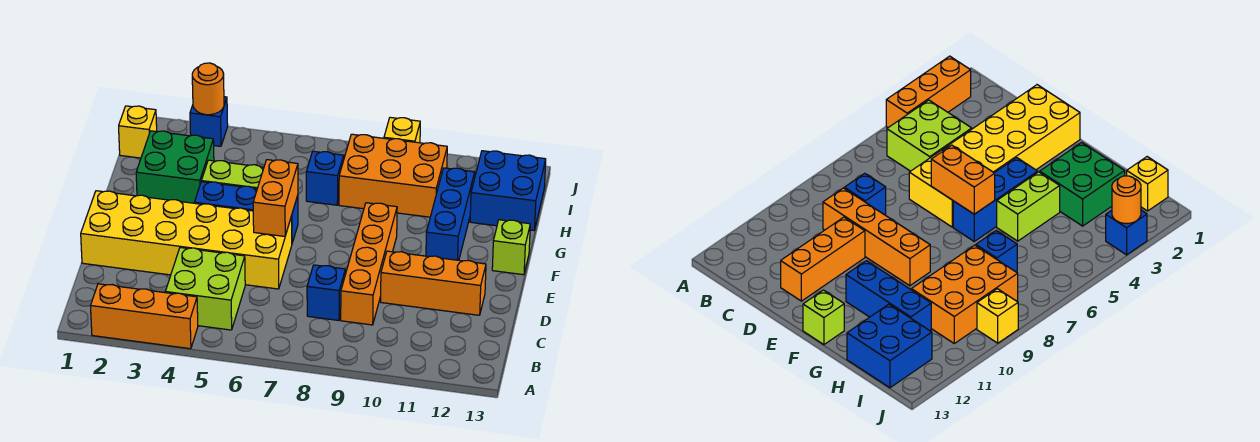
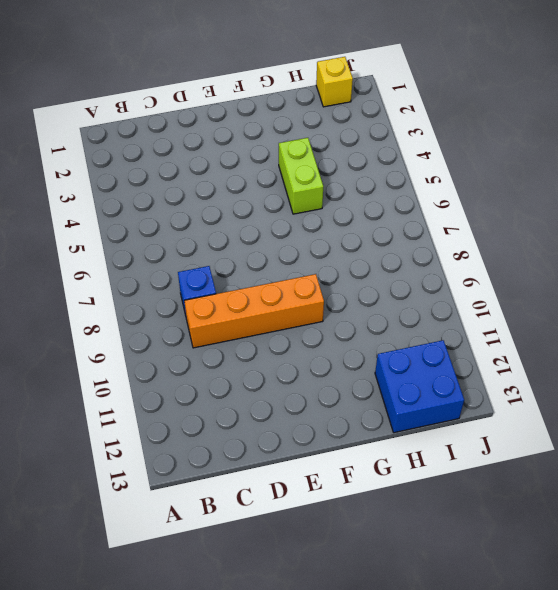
none -> orange brick A2:A4 level 1
none -> lime brick B4:C5 level 1
none -> yellow brick D1:E6 level 1

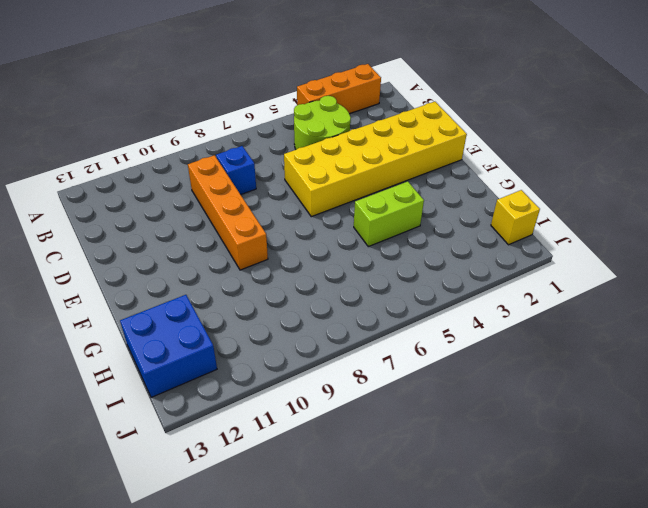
lime round brick B4:C5 level 1 -> lime brick B4:C5 level 1
none -> orange brick D10:D12 level 1
none -> blue brick F4:F6 level 1
none -> blue brick F11:H11 level 1

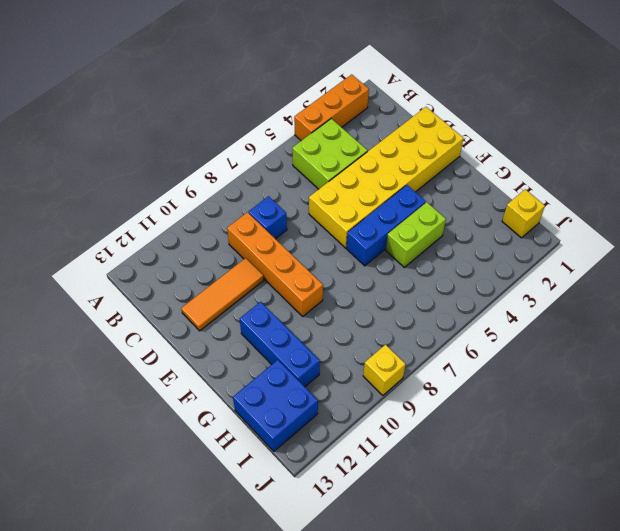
orange tile D10:D12 level 1 -> orange brick D10:D12 level 1
none -> lime brick F13 level 1
none -> green brick G2:H3 level 1
none -> blue brick H7 level 1

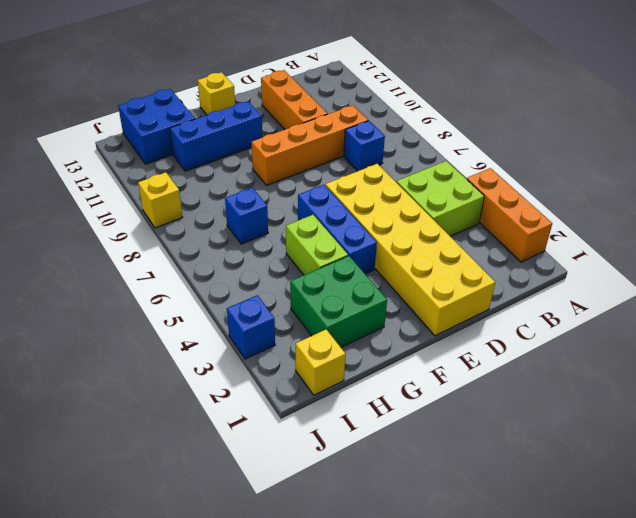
yellow brick F13 level 1 -> lime brick F13 level 1
none -> orange brick H8:I10 level 1
none -> orange brick E6:F6 level 2
none -> orange round brick J3 level 2

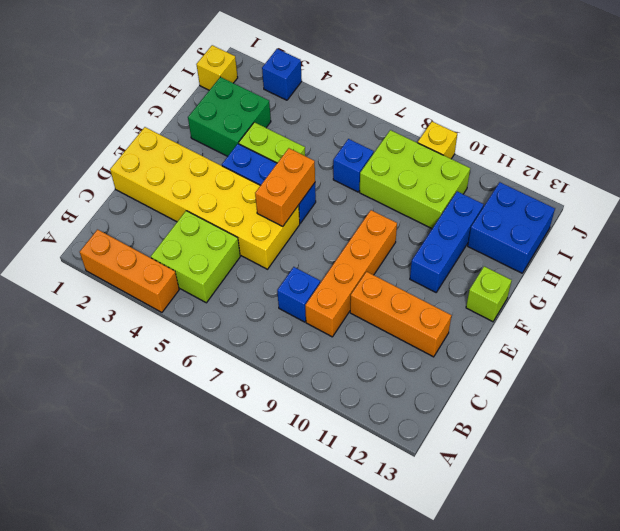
lime brick H8:I10 level 1 -> orange brick H8:I10 level 1
none -> orange round brick J3 level 2

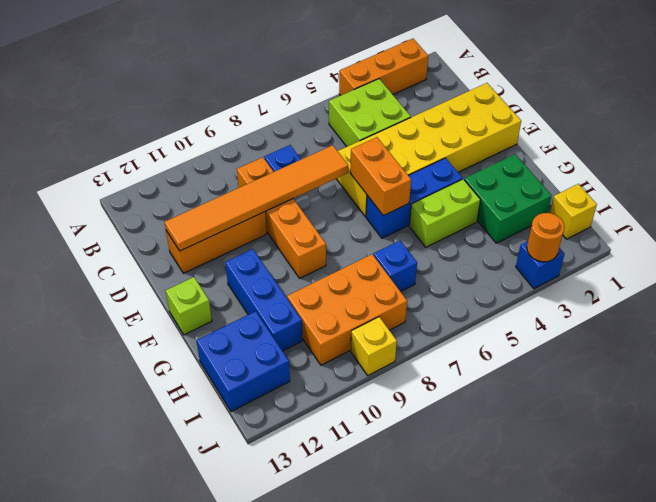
orange tile D7:D12 level 2 -> none

